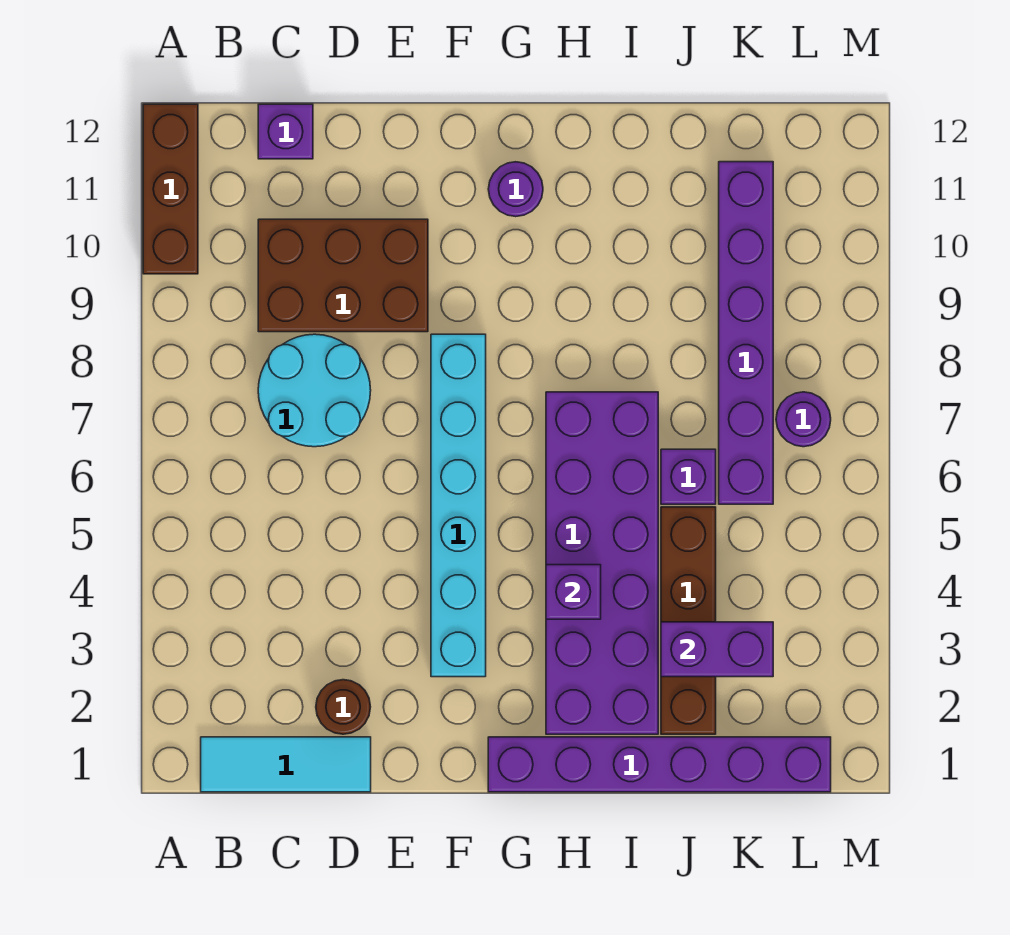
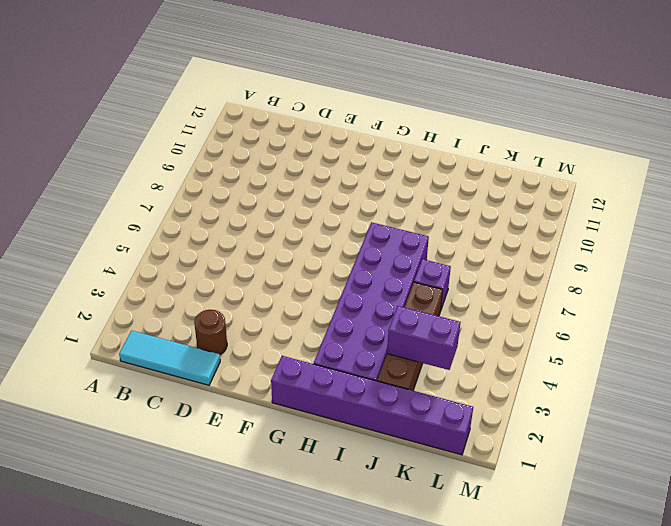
none -> brown brick A10:A12 level 1
none -> cyan round brick C7:D8 level 1
none -> brown brick C9:E10 level 1

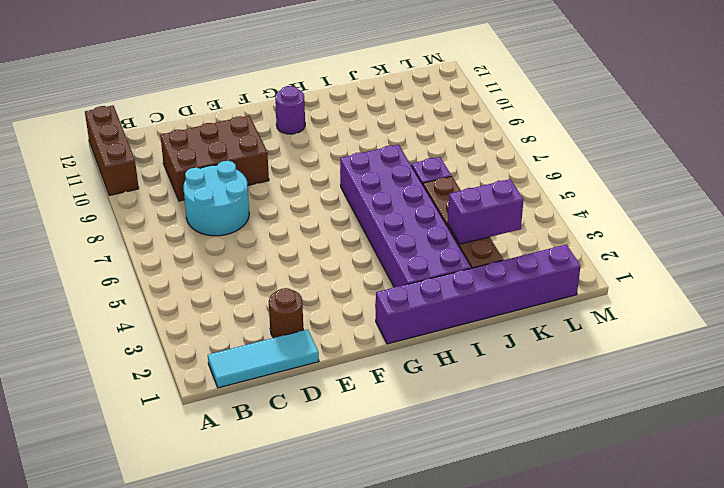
none -> purple brick C12 level 1
none -> cyan brick F3:F8 level 1
none -> purple brick K6:K11 level 1

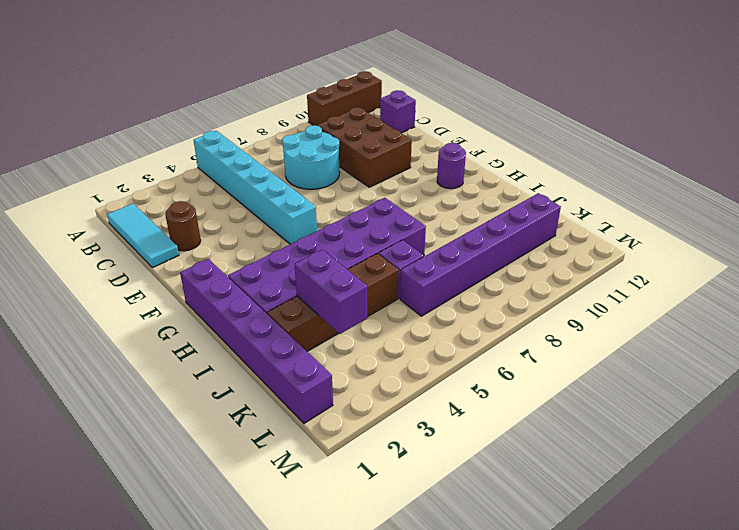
cyan brick A5:F5 level 1 -> cyan brick F3:F8 level 1
none -> purple round brick L7 level 1
none -> purple brick H4 level 2

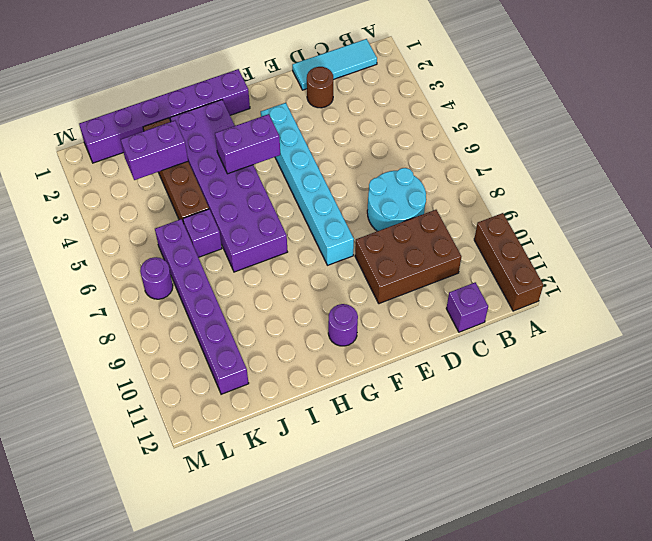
purple brick G4:H4 level 2 -> purple brick H4 level 2

